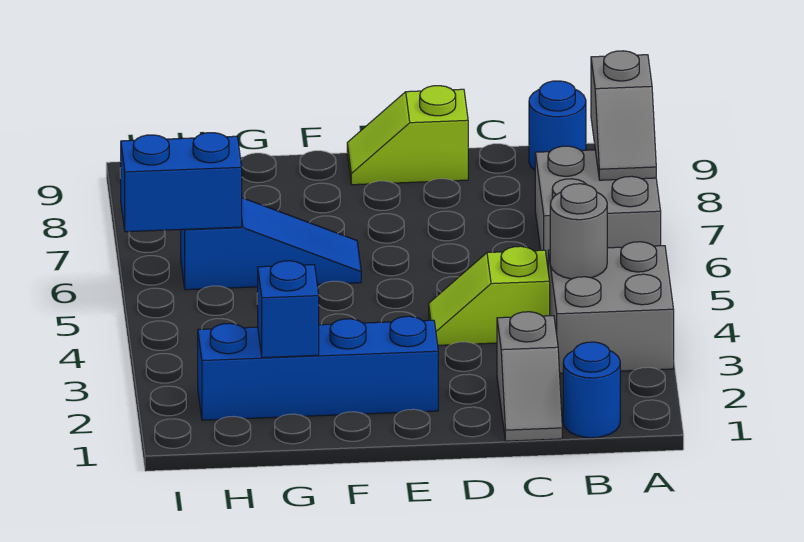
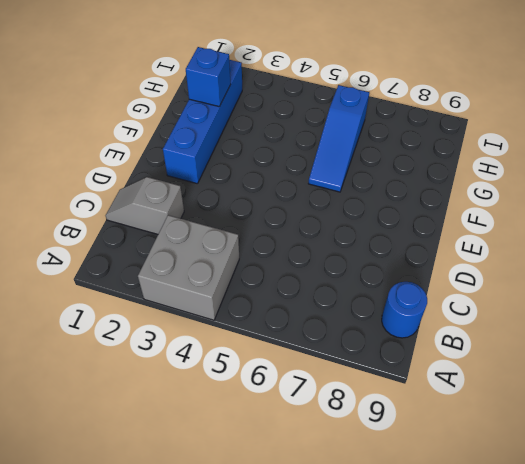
none -> grey brick A6:B7 level 1
none -> blue round brick B1 level 1
none -> lime slope C4:D4 level 1 top C

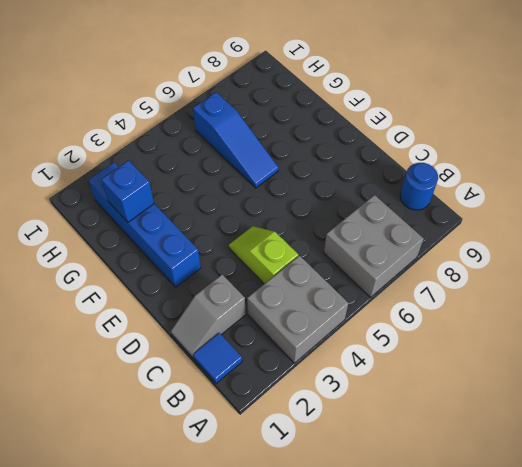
blue tile B1 level 1 -> blue round brick B1 level 1
none -> lime slope D9:E9 level 1 top D
none -> grey slope A7:A8 level 2 top 8
none -> grey round brick B4 level 2

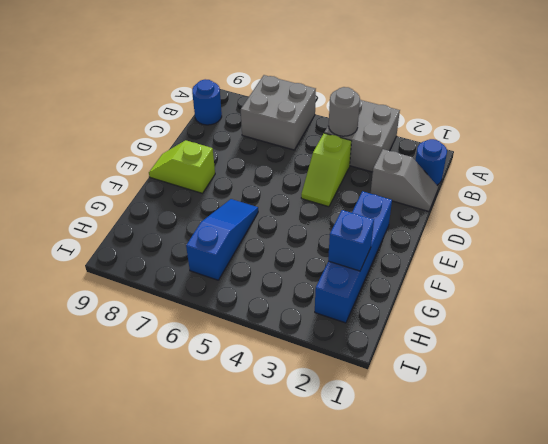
lime slope E8:E9 level 1 top 8 -> lime slope D9:E9 level 1 top D
none -> grey slope A7:A8 level 2 top 8
none -> blue brick H6:I6 level 2

